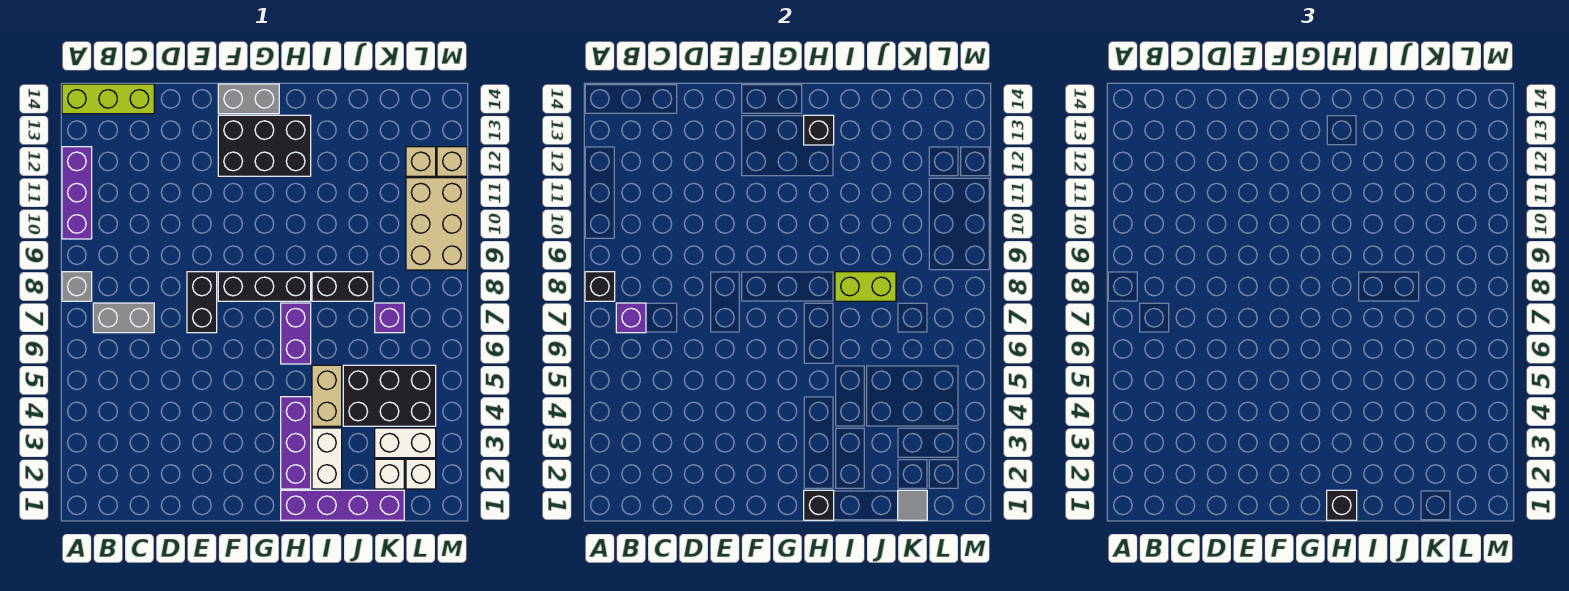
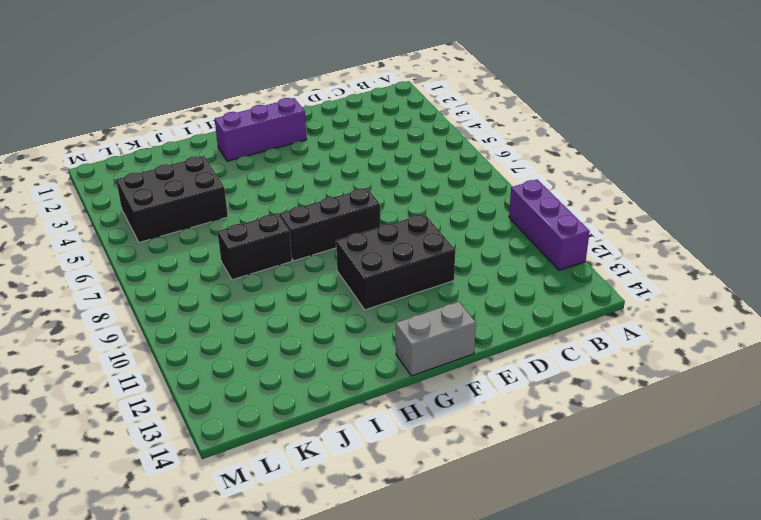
black brick E10:G11 level 1 -> black brick F12:H13 level 1
purple brick F2:H2 level 1 -> purple brick H2:H4 level 1
none -> grey brick A8 level 1
none -> lime brick A14:C14 level 1
none -> grey brick B7:C7 level 1

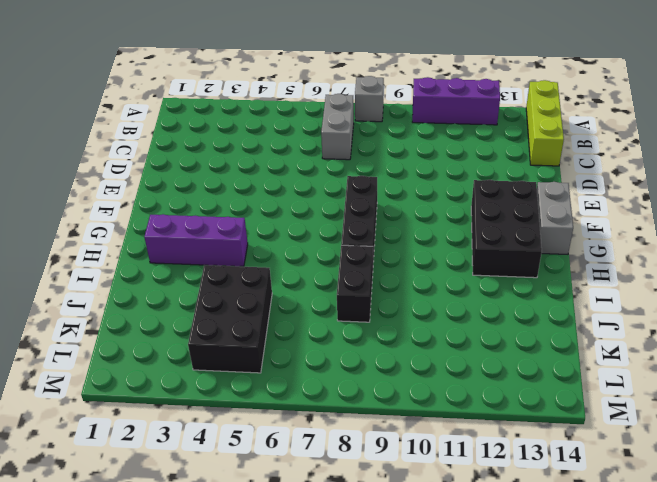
none -> black brick E7:E8 level 1
none -> purple brick H1:K1 level 1
none -> purple brick H6:H7 level 1

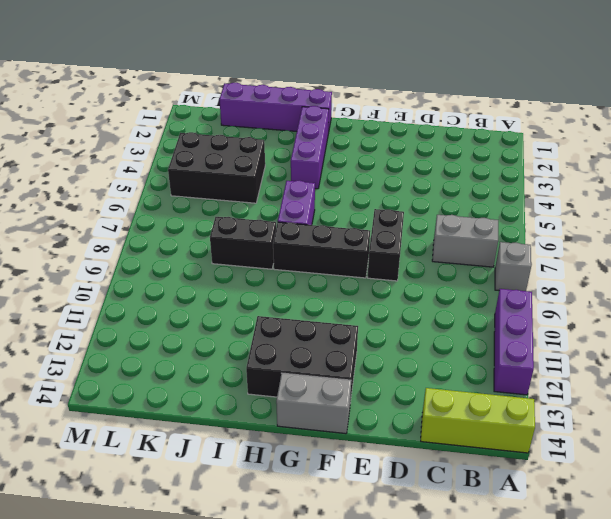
none -> white brick I2:I3 level 1
none -> tan brick I4:I5 level 1
none -> white brick K2 level 1

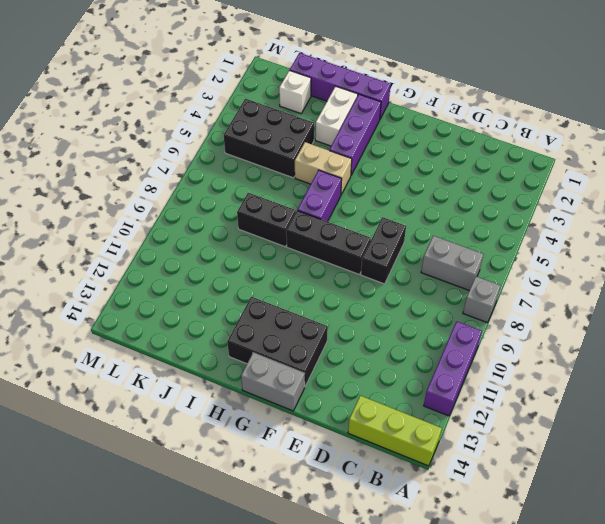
tan brick H5:I5 level 1 -> tan brick I4:I5 level 1
none -> white brick K3:L3 level 1
none -> purple brick K7 level 1
none -> white brick L2 level 1

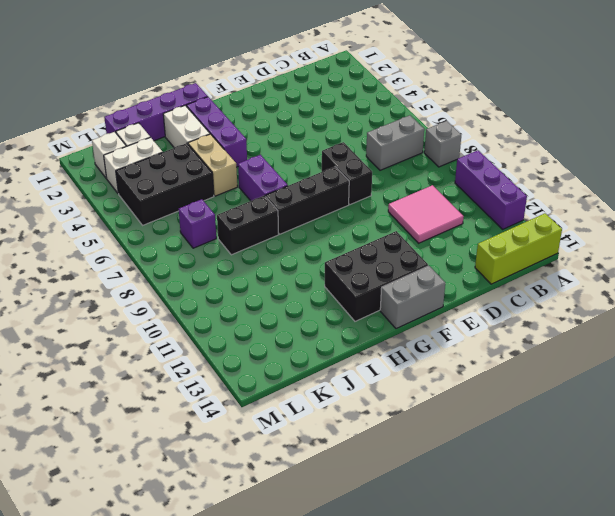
pink tile C10:D11 level 1 -> none
none -> tan brick L9:M11 level 1
none -> tan brick L12 level 1
none -> tan brick M12 level 1

